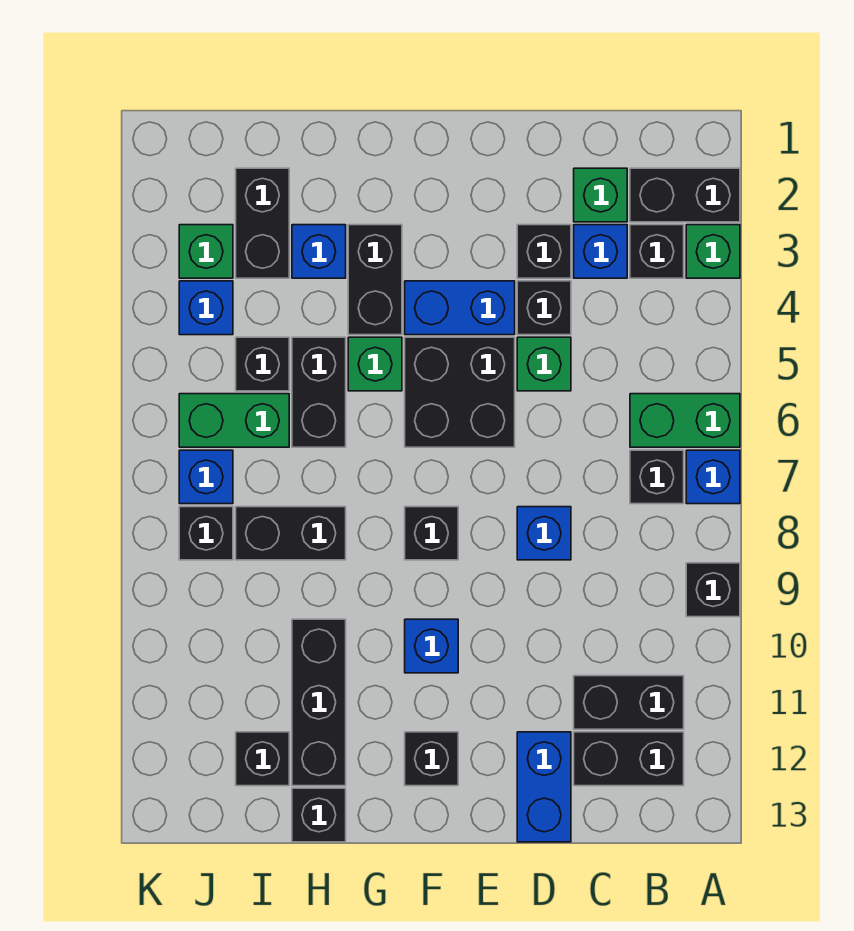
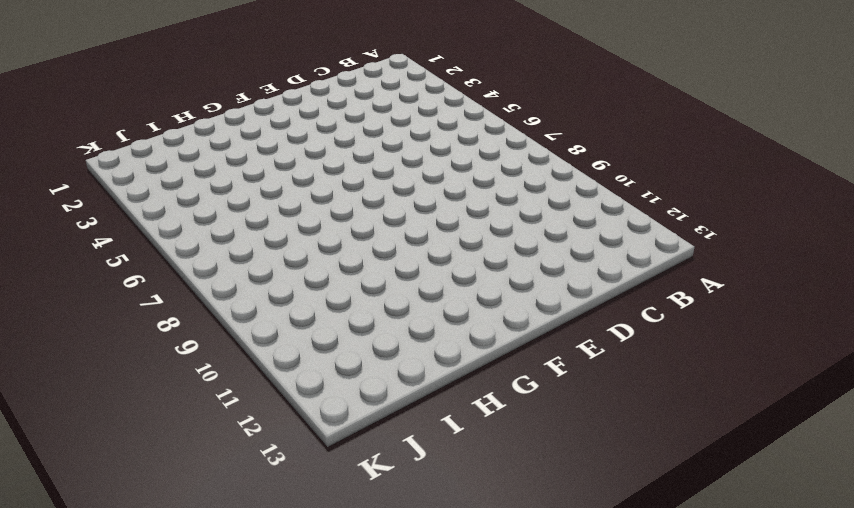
none -> black brick A2:B2 level 1
none -> green brick A3 level 1
none -> green brick A6:B6 level 1
none -> blue brick A7 level 1

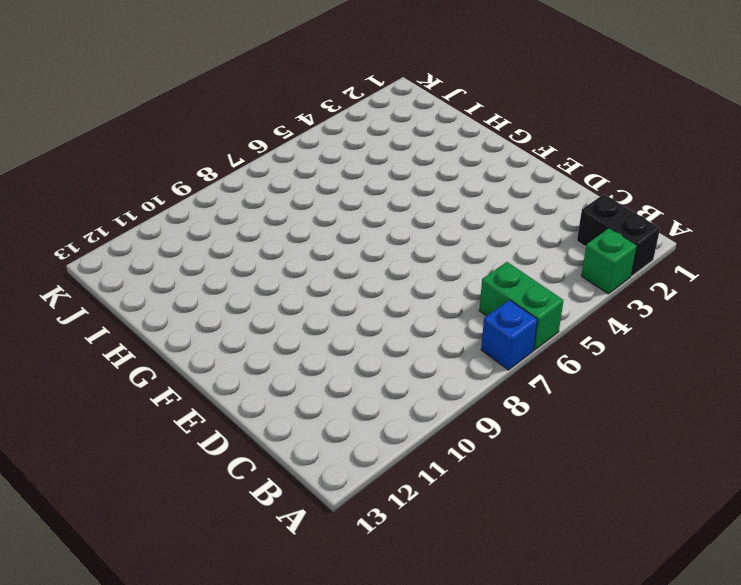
none -> black brick A9 level 1
none -> black brick B3 level 1
none -> black brick B7 level 1
none -> black brick B11:C11 level 1

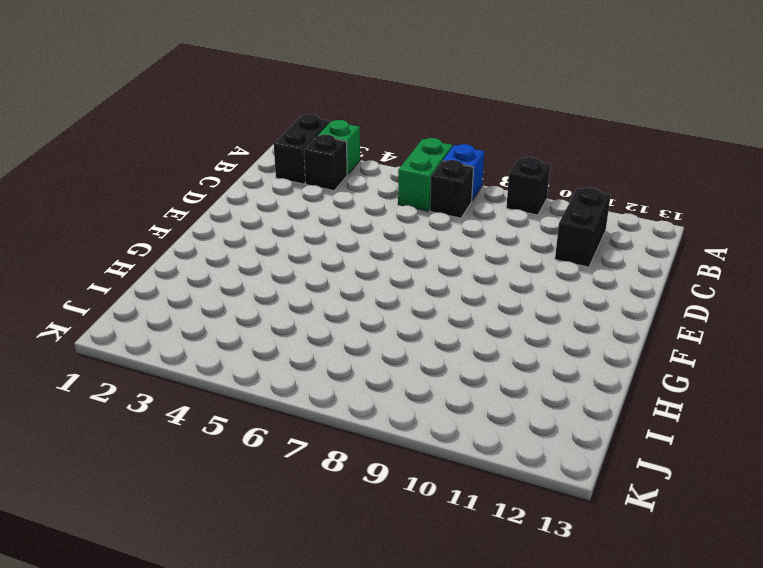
none -> black brick B12:C12 level 1
none -> green brick C2 level 1
none -> blue brick C3 level 1
none -> black brick D3 level 1

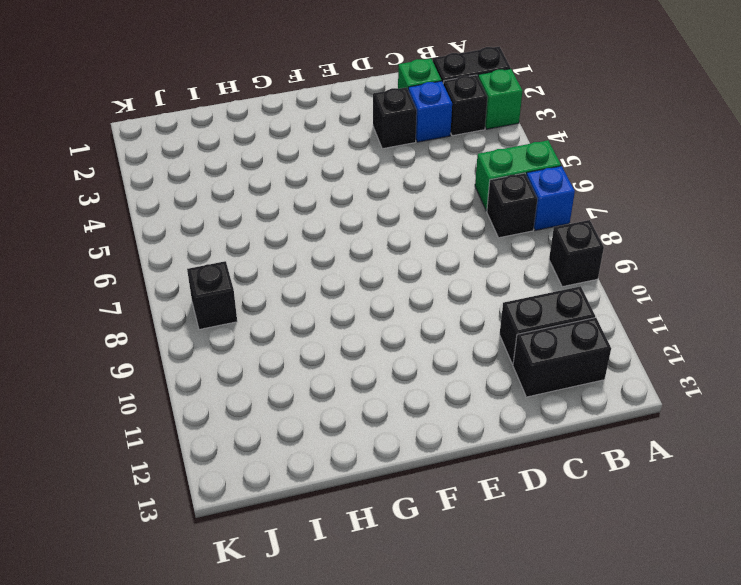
none -> black brick D4 level 1
none -> green brick D5 level 1
none -> blue brick D8 level 1
none -> blue brick D12:D13 level 1

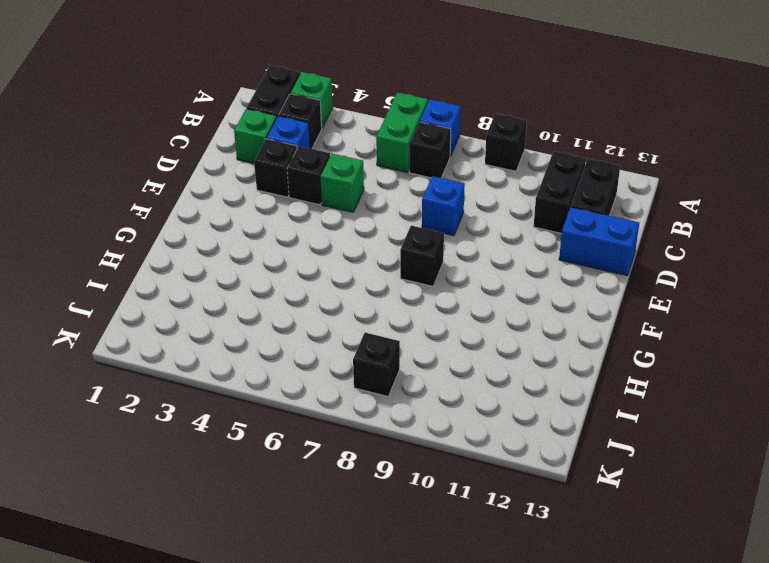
none -> blue brick E4:F4 level 1
none -> black brick E5:F6 level 1
none -> blue brick F10 level 1
none -> black brick F12 level 1

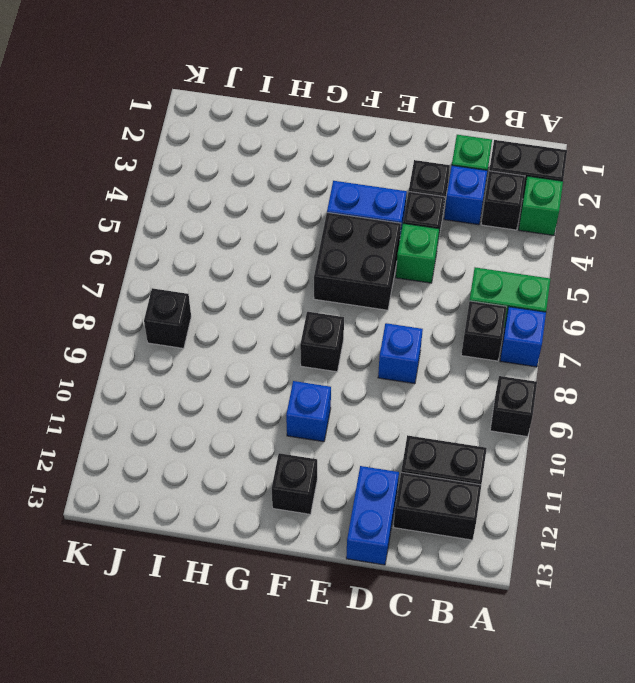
none -> black brick G3:G4 level 1
none -> green brick G5 level 1
none -> blue brick H3 level 1
none -> black brick H5:H6 level 1

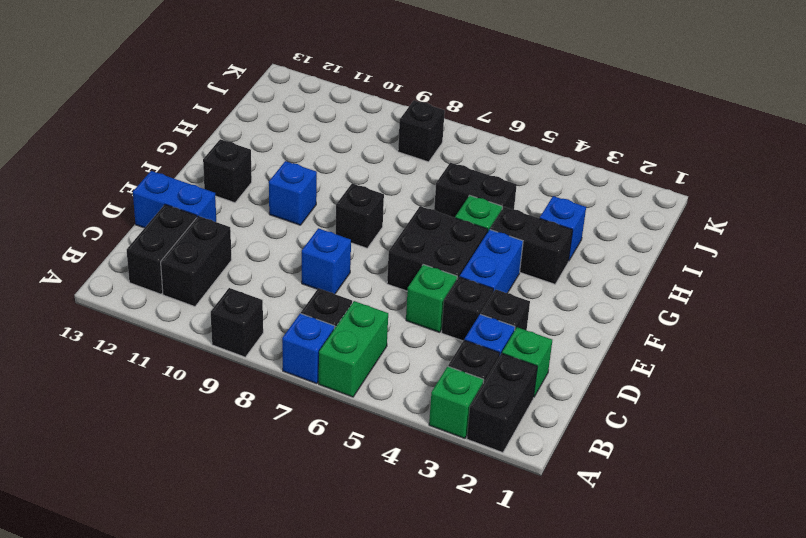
none -> black brick H8:I8 level 1
none -> black brick H10:H12 level 1
none -> black brick H13 level 1
none -> black brick I2:I3 level 1

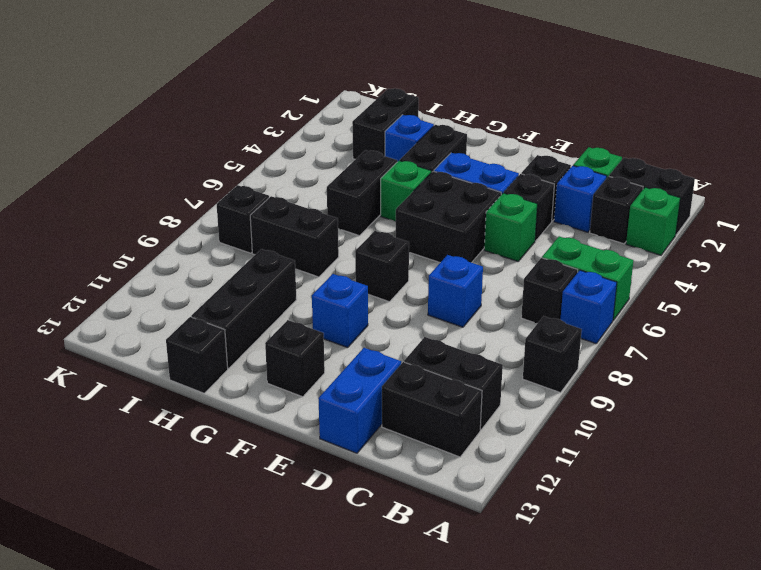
none -> black brick I5 level 1
none -> green brick I6:J6 level 1
none -> black brick I12 level 1
none -> green brick J3 level 1

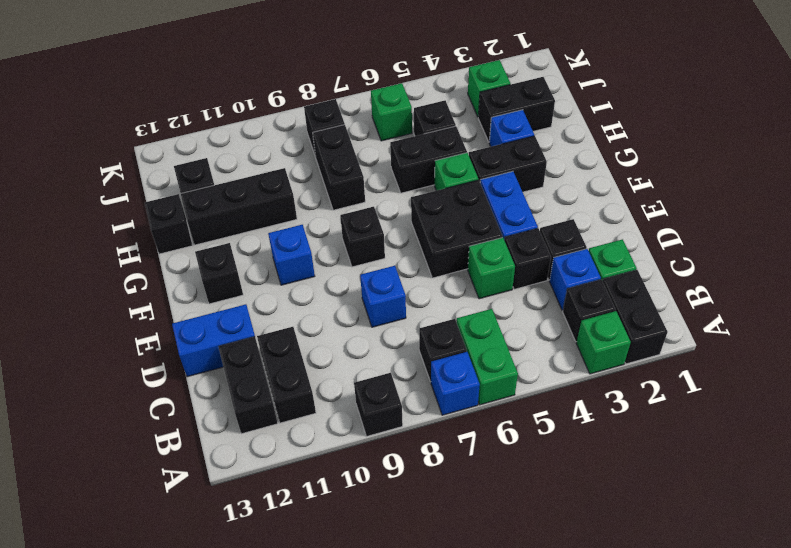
green brick J6 level 1 -> green brick I6:J6 level 1
none -> blue brick J4 level 1
none -> blue brick J7 level 1

